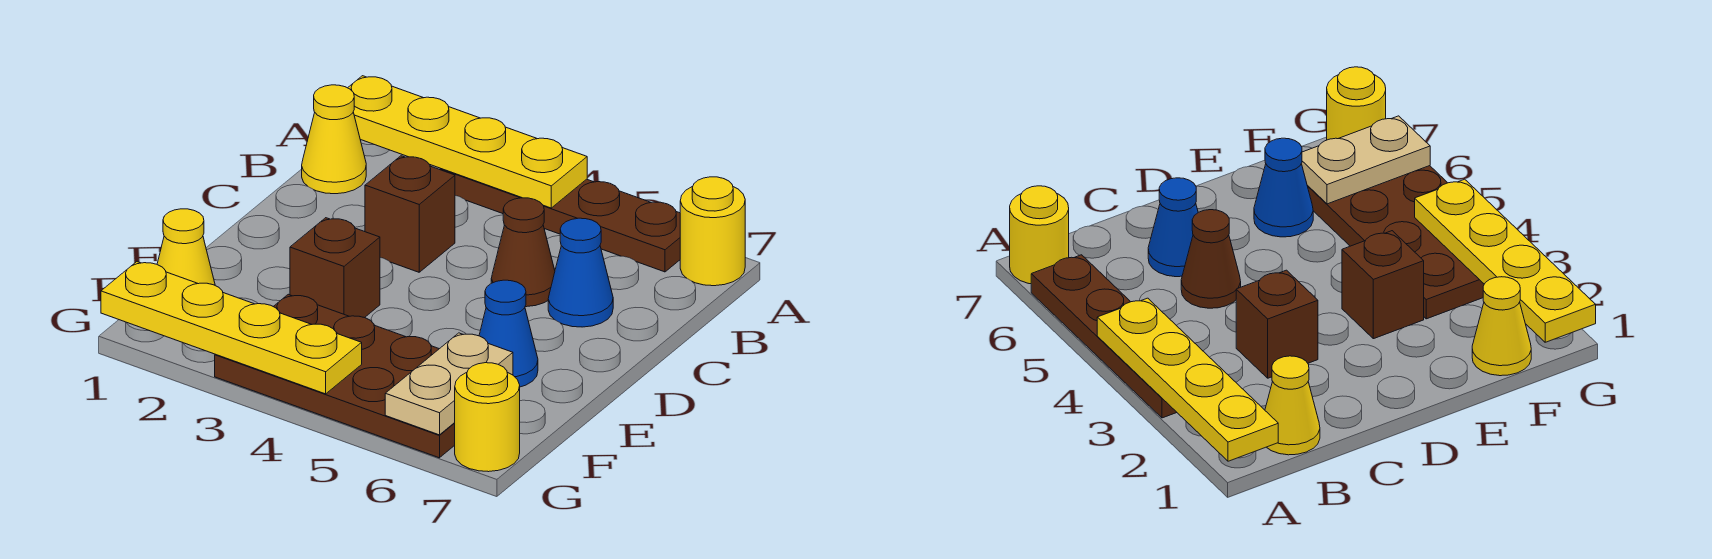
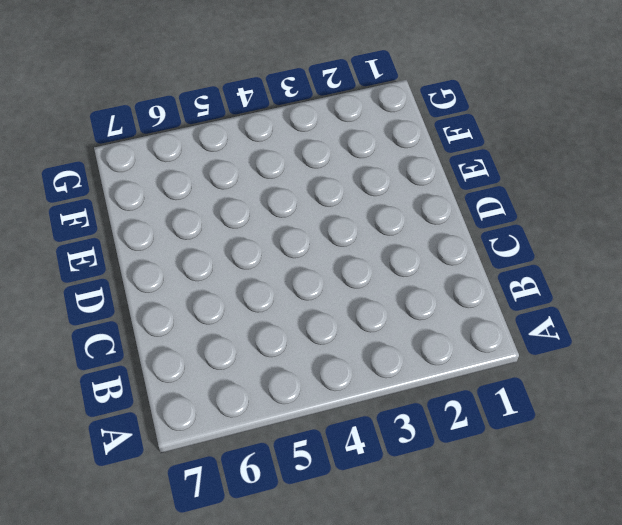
none -> brown plate A3:A6 level 1
none -> yellow round brick A7 level 1
none -> yellow cone B1 level 1

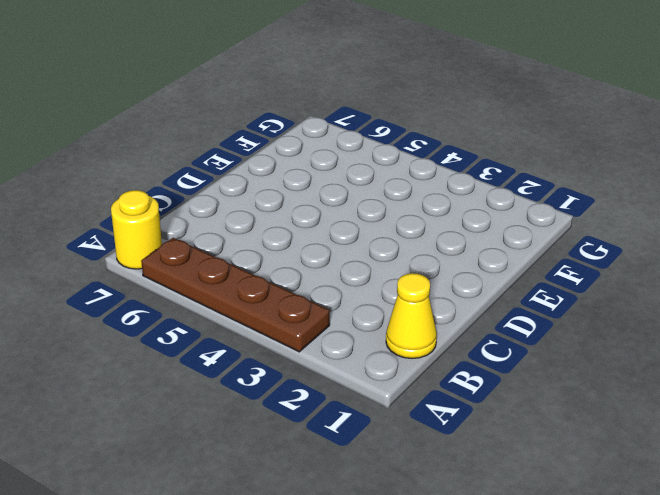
none -> brown brick C3 level 1
none -> brown cone C5 level 1
none -> blue cone C6 level 1

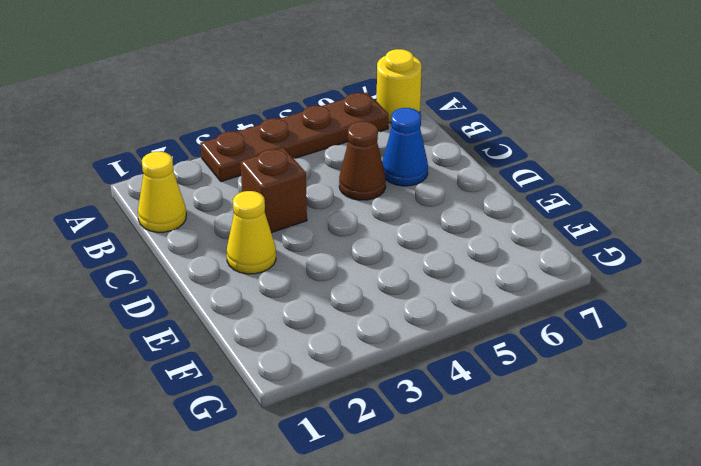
yellow cone D2 level 1 -> yellow cone F1 level 1
none -> brown brick E3 level 1
none -> blue cone E6 level 1
none -> brown plate F3:G6 level 1

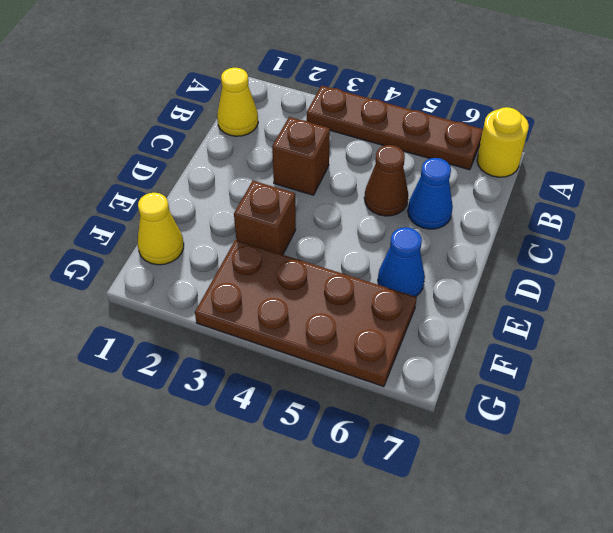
none -> yellow round brick G7 level 1
none -> yellow plate A1:A4 level 2
none -> tan plate F6:G6 level 2

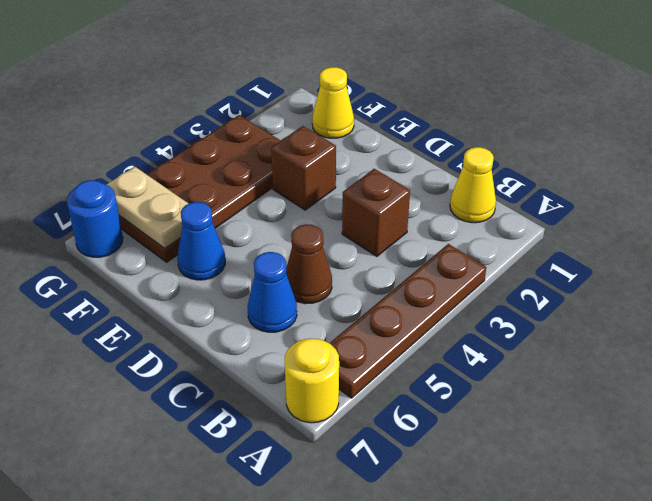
blue round brick G7 level 1 -> yellow round brick G7 level 1
none -> yellow plate A1:A4 level 2
none -> yellow plate G1:G4 level 2

